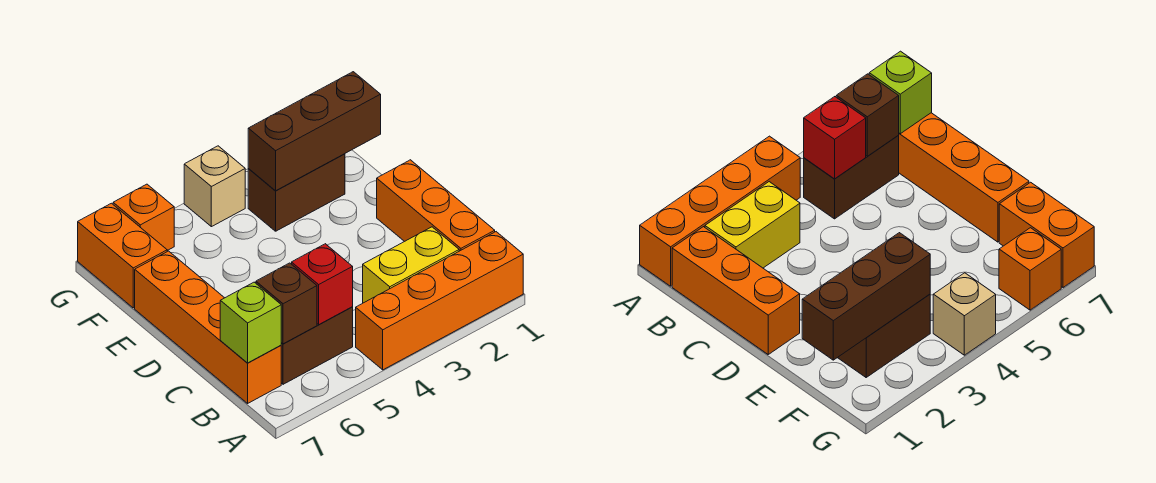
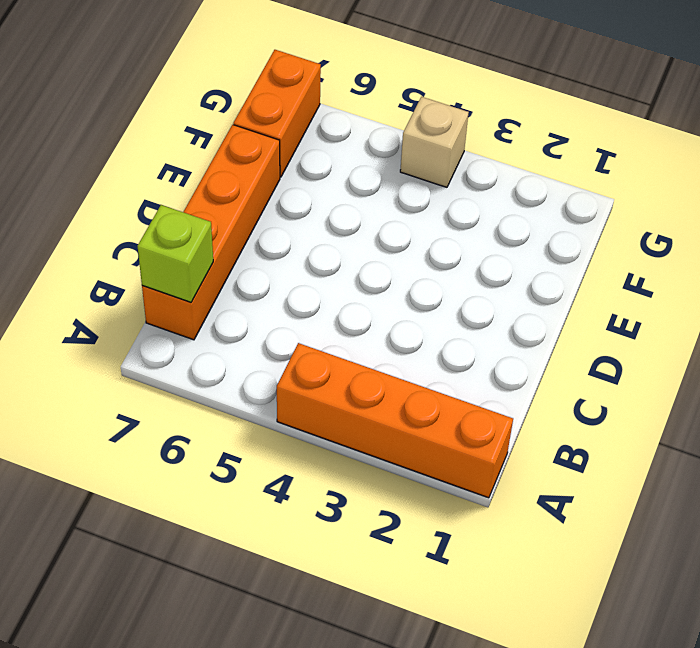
none -> orange brick B1:D1 level 1
none -> yellow brick B2:B3 level 1
none -> brown brick B5:B6 level 1

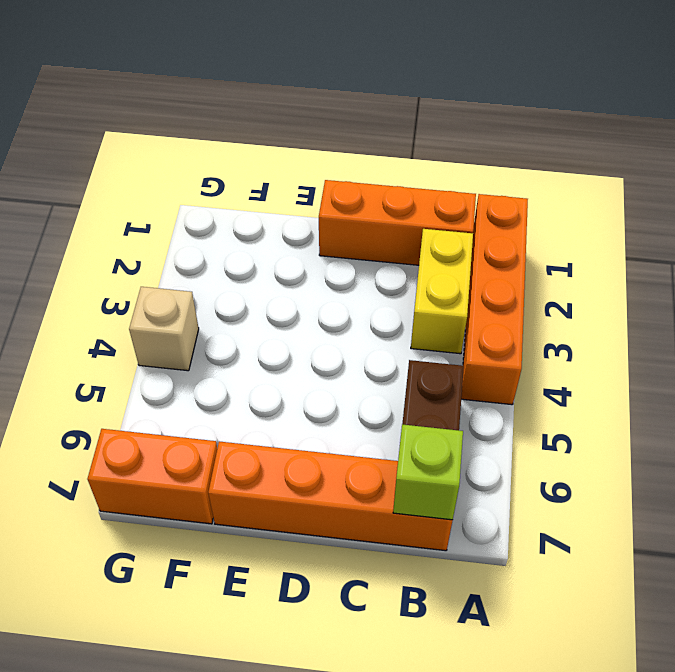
none -> brown brick F2:F3 level 1
none -> orange brick G6 level 1
none -> red brick B5 level 2

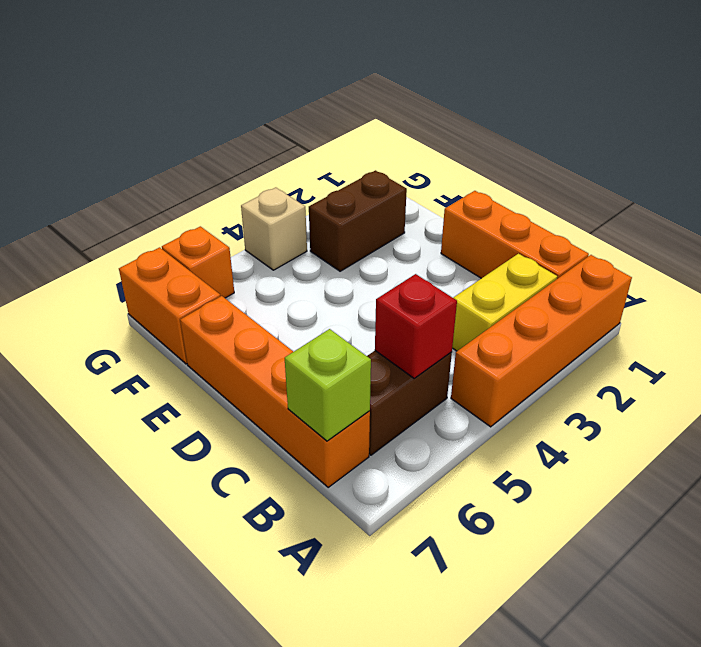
none -> brown brick B6 level 2
none -> brown brick F1:F3 level 2

